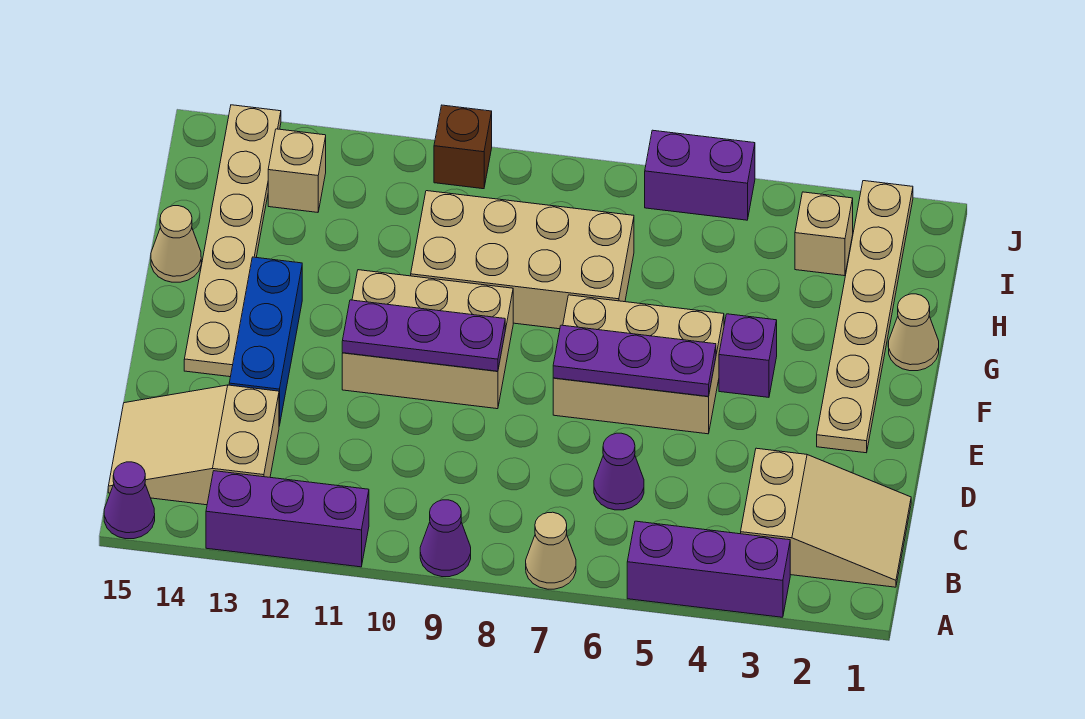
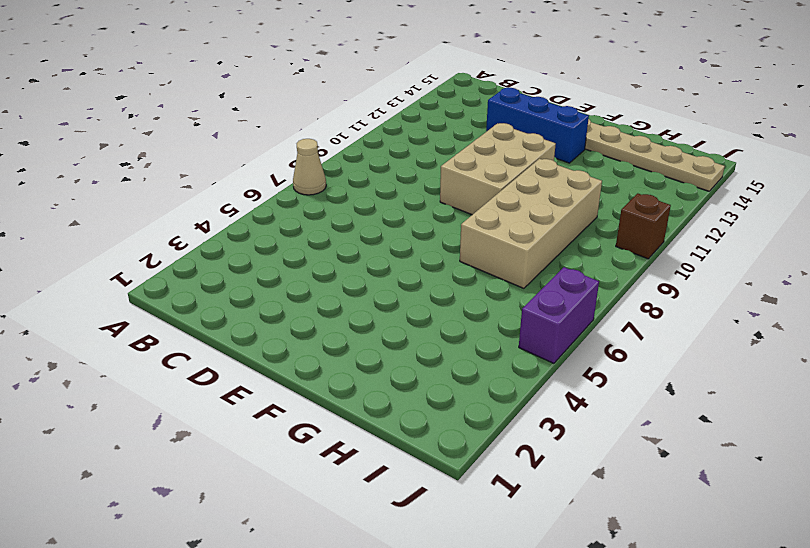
none -> purple brick A3:A5 level 1
none -> purple cone A9 level 1
none -> purple brick A11:A13 level 1

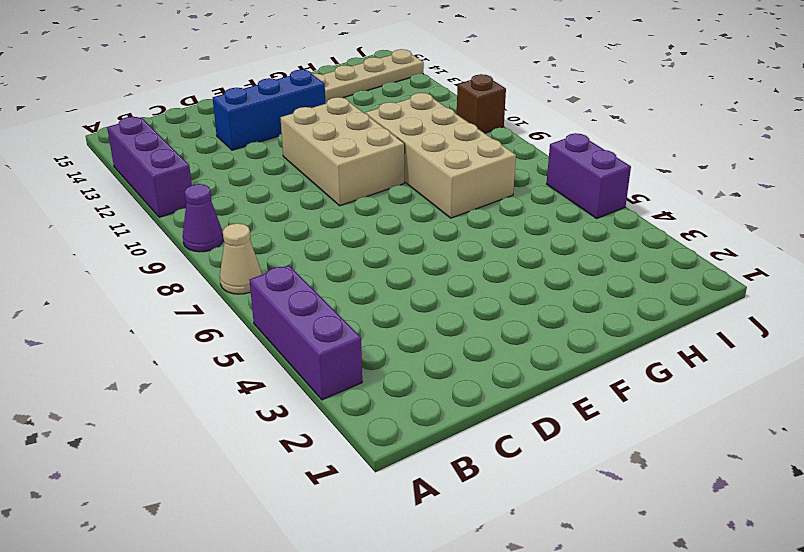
none -> purple cone A15 level 1
none -> tan slope B1:C3 level 1 top 3
none -> tan slope B13:C15 level 1 top 13

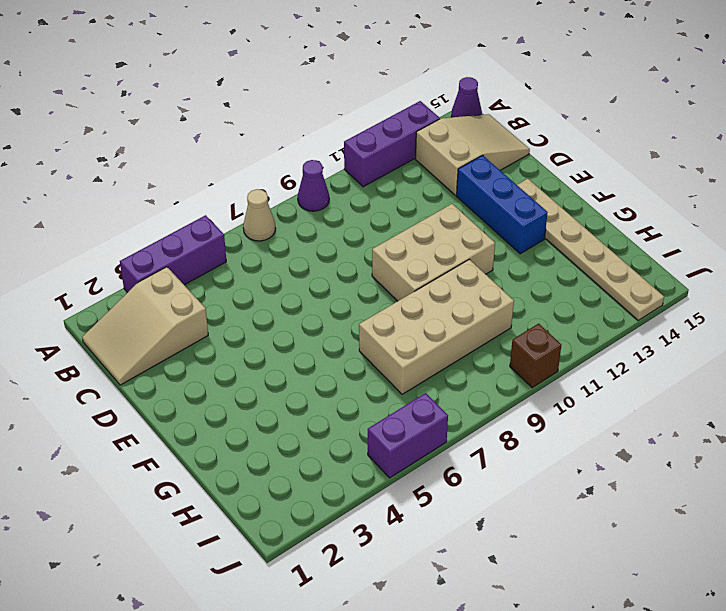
none -> purple cone C6 level 1
none -> tan plate E2:J2 level 1
none -> tan brick E5:F7 level 1

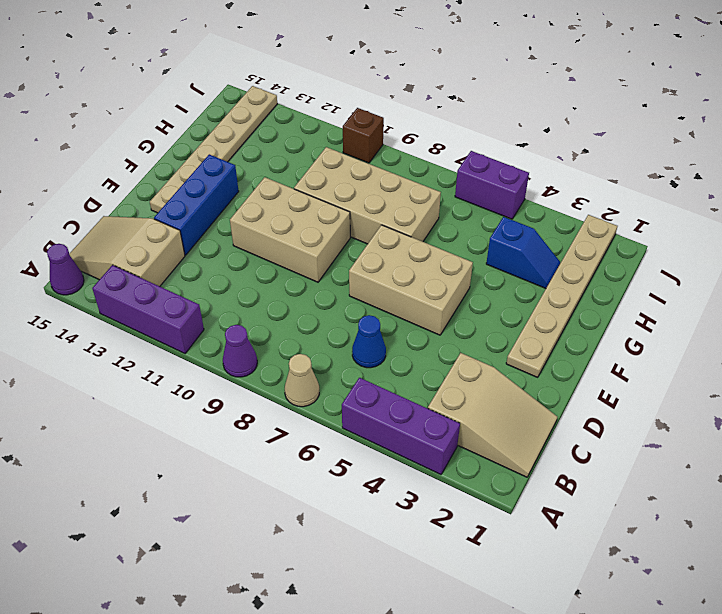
blue cone C6 level 1 -> purple cone C6 level 1
blue slope H3:H4 level 1 top 4 -> none
none -> purple brick F4 level 1
none -> tan cone G1 level 1
none -> tan cone G15 level 1

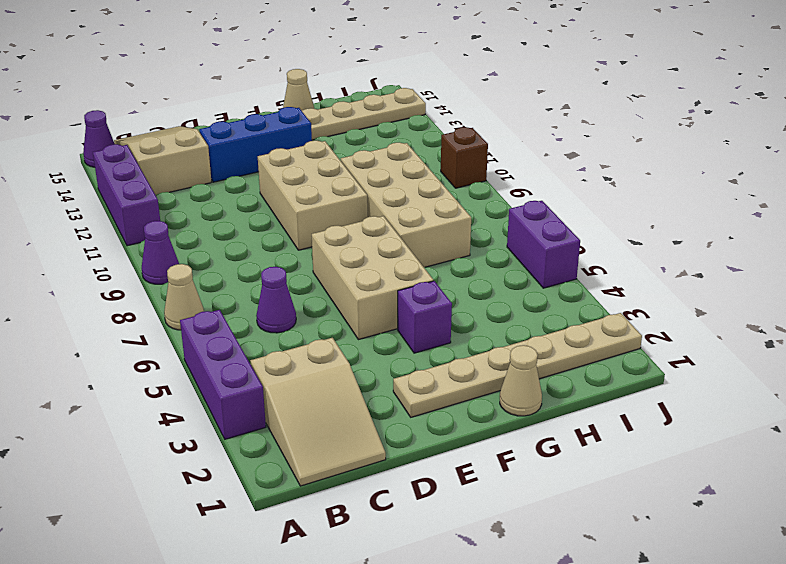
none -> tan brick I3 level 1
none -> tan brick I13 level 1
none -> purple plate E5:E7 level 2

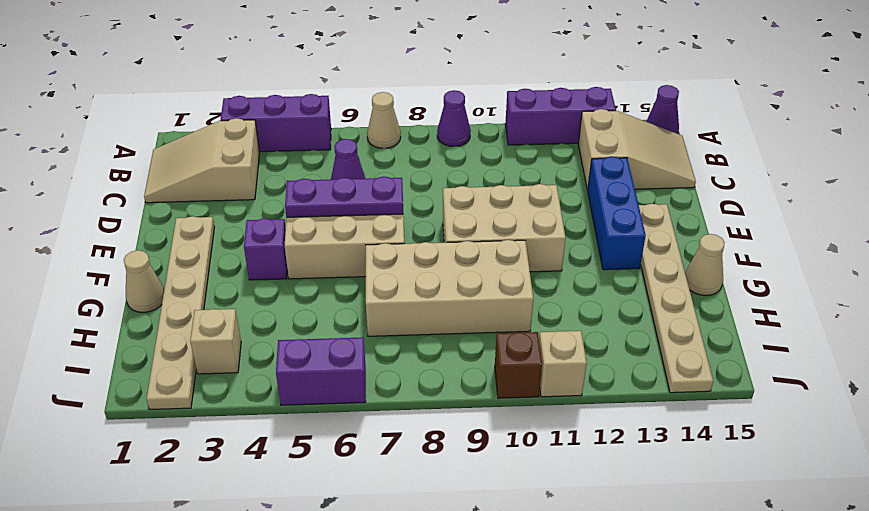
tan brick J11 level 1 -> tan brick I13 level 1
none -> purple plate E9:E11 level 2

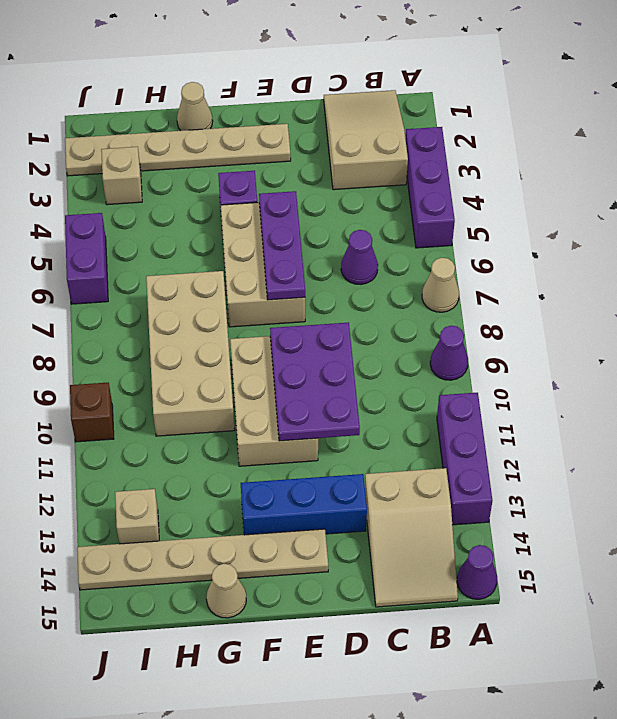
purple plate D9:E11 level 2 -> purple plate E9:E11 level 2

